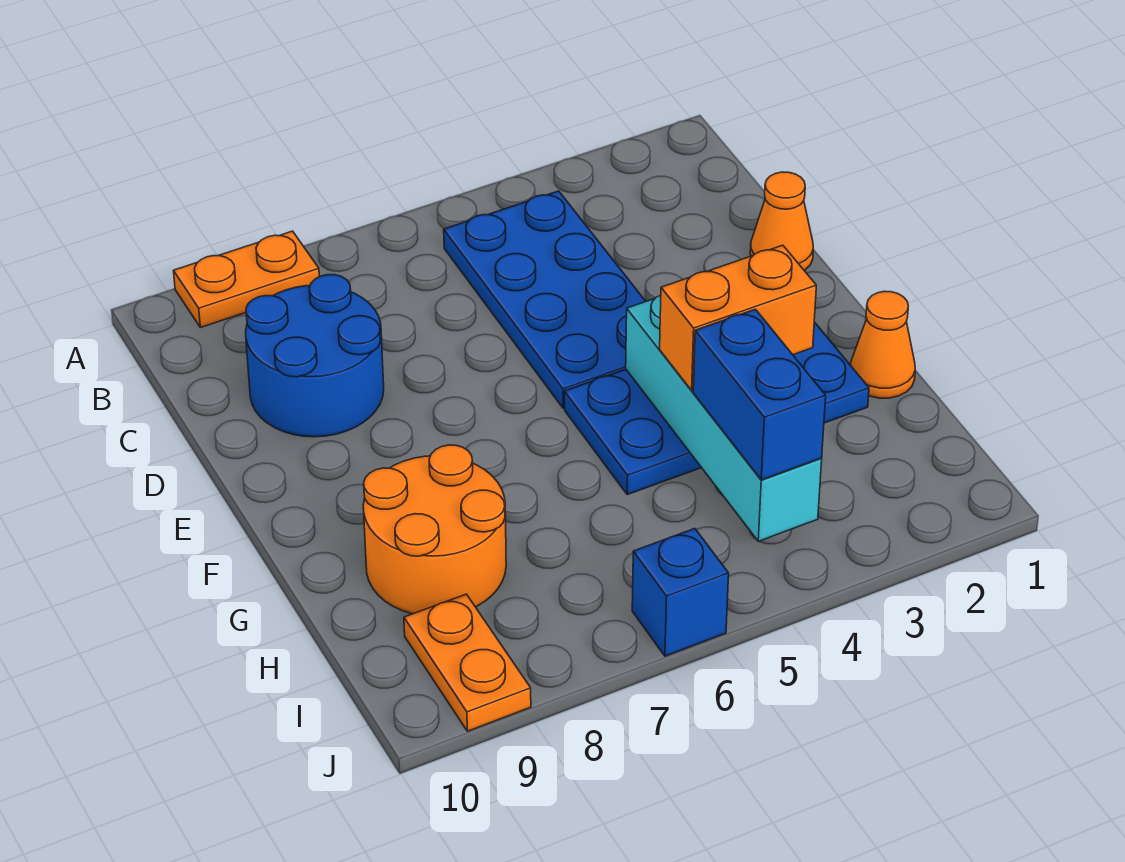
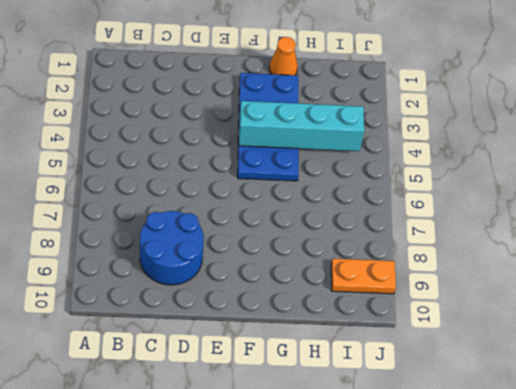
none -> orange plate A8:A9 level 1
none -> blue plate B4:E5 level 1
none -> orange cone D1 level 1

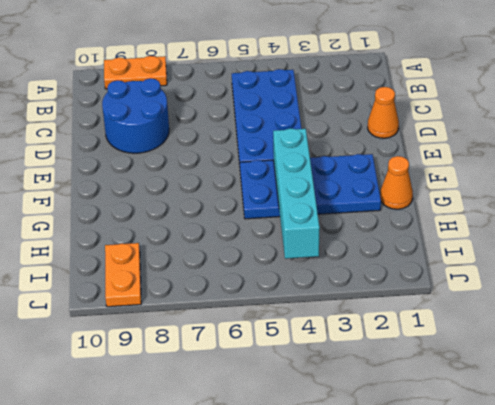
none -> orange round brick G8:H9 level 1
none -> blue brick J6 level 1
none -> orange brick G3:G4 level 3

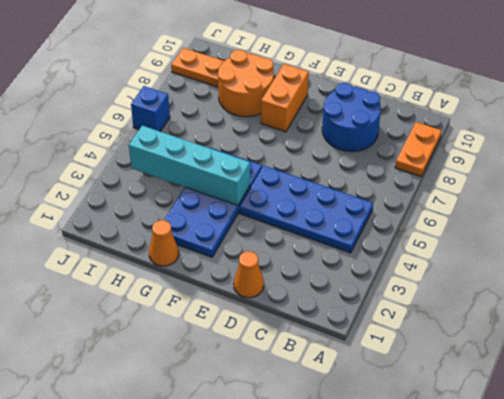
orange brick F8:F9 level 1 -> orange brick G3:G4 level 3
none -> blue brick H4:I4 level 3

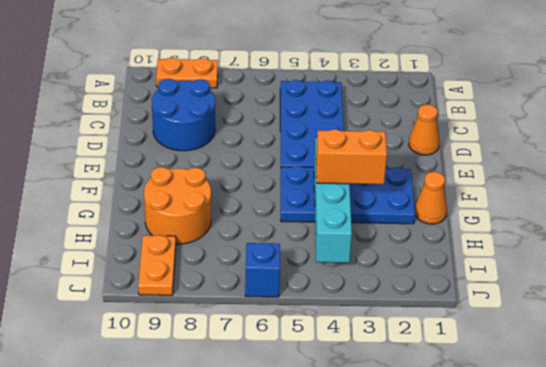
none -> blue brick H4:I4 level 3

